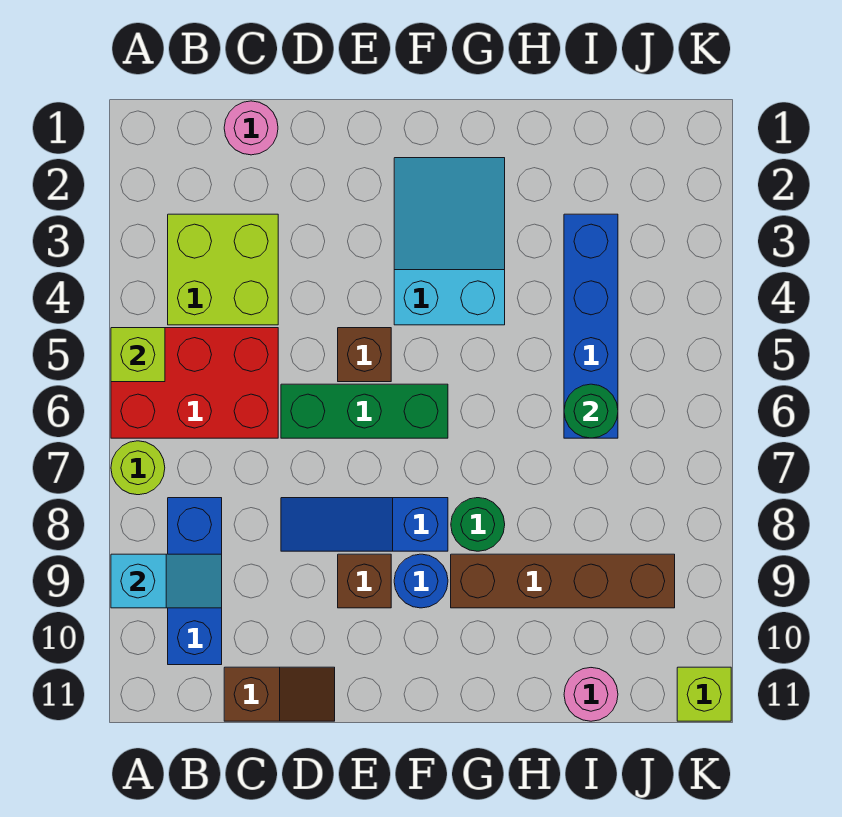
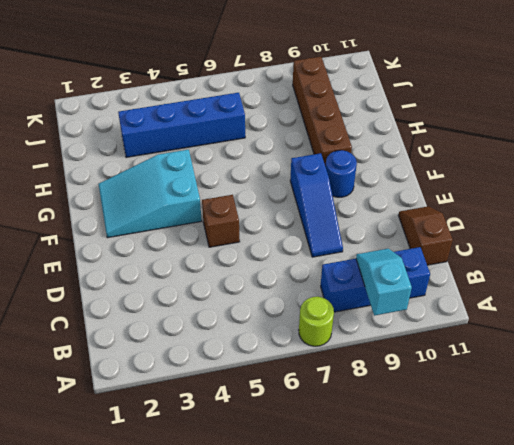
none -> red brick A5:C6 level 1
none -> lime brick B3:C4 level 1
none -> pink round brick C1 level 1

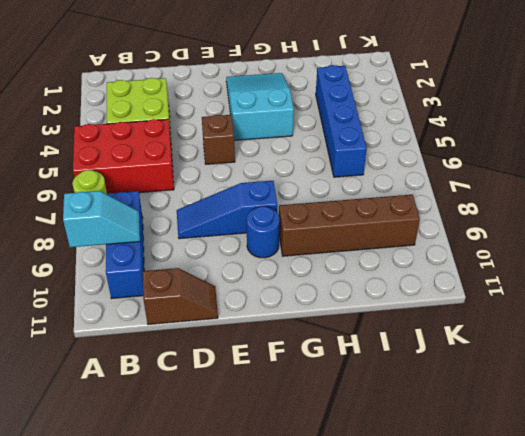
none -> pink round brick C1 level 1
none -> green brick D6:F6 level 1
none -> brown brick E9 level 1

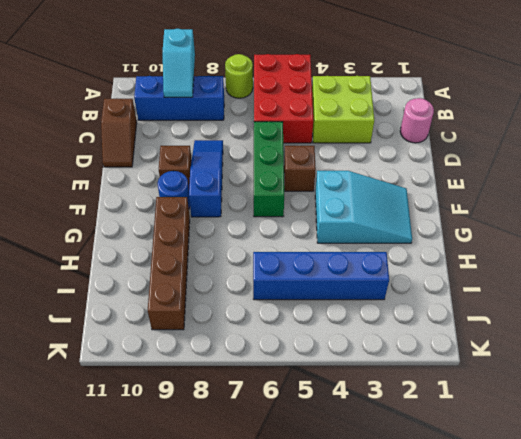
none -> green round brick G8 level 1
none -> pink round brick I11 level 1
none -> lime brick K11 level 1

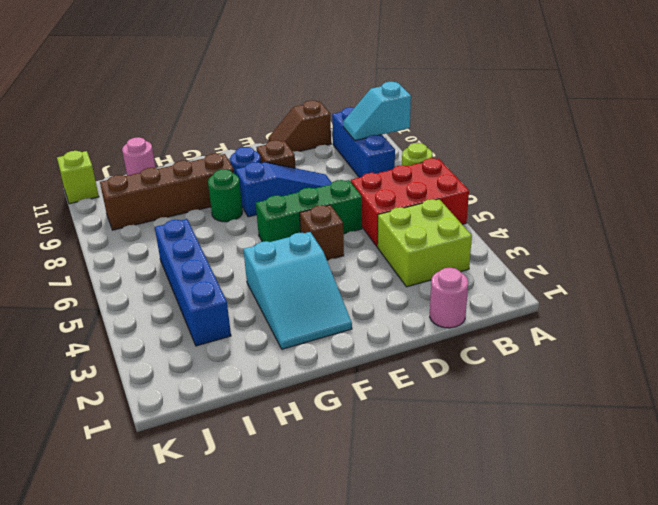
none -> lime brick A5 level 2
none -> green round brick I6 level 2

